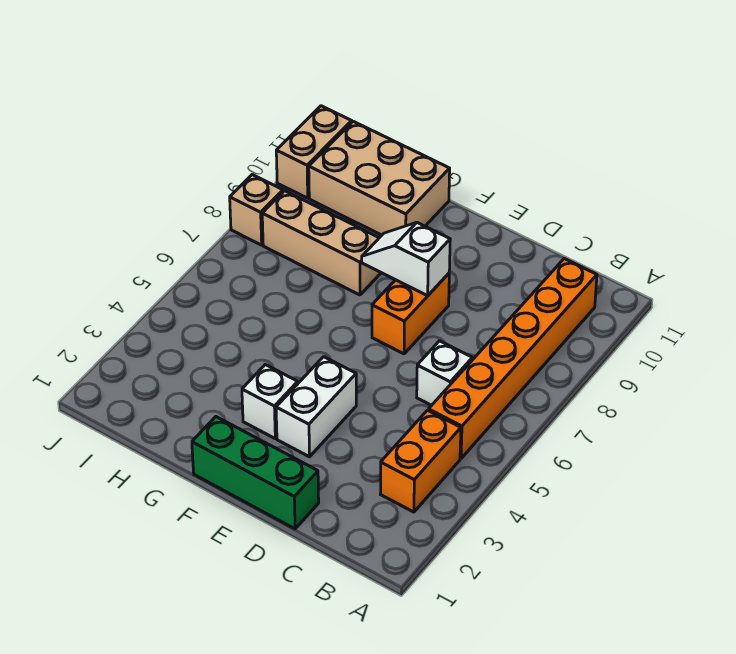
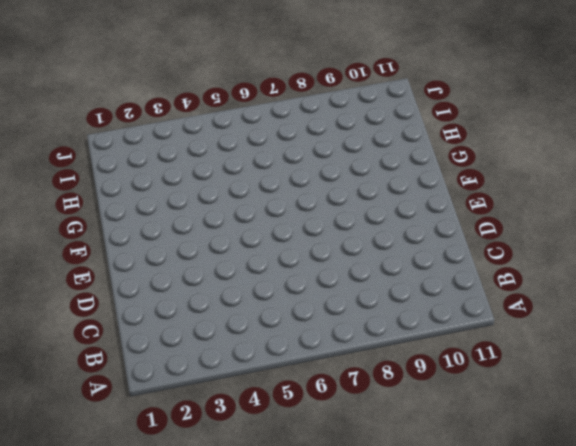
none -> orange brick B3:B4 level 1
none -> orange brick B5:B10 level 1
none -> white brick C6 level 1

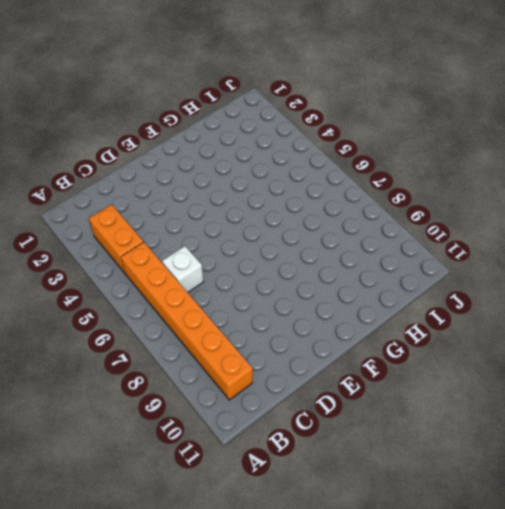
none -> green brick D1:F1 level 1
none -> white brick E3:E4 level 1
none -> orange brick E7:E8 level 1

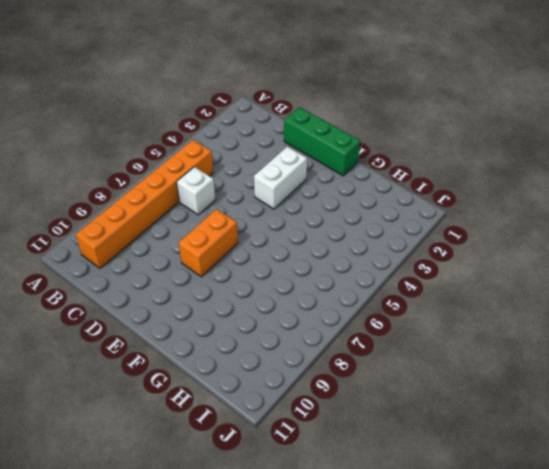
none -> orange brick B3:B4 level 1
none -> white brick F3 level 1
none -> tan brick G8:I8 level 1

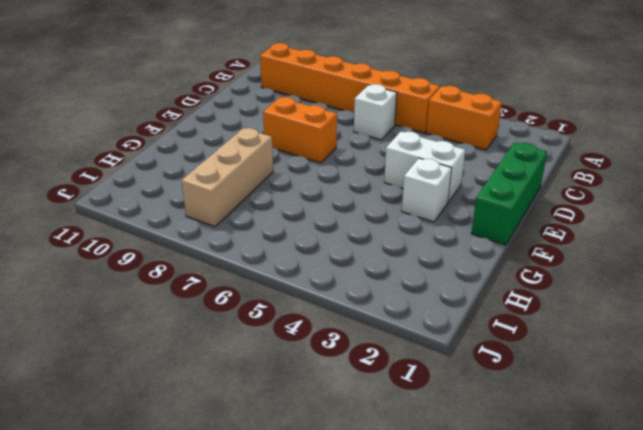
none -> tan brick G10:I11 level 1
none -> tan brick J8 level 1
none -> tan brick J10:J11 level 1

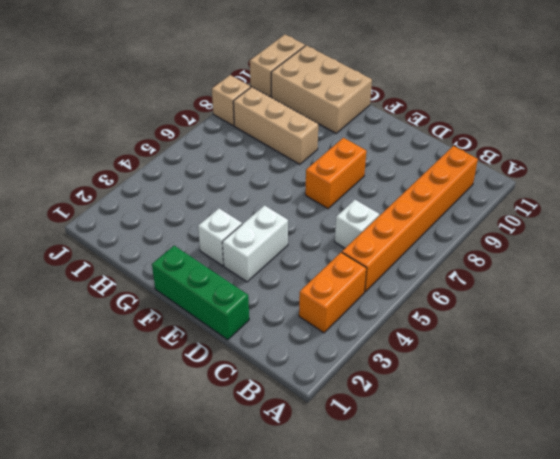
none -> white slope E8:F8 level 2 top E

